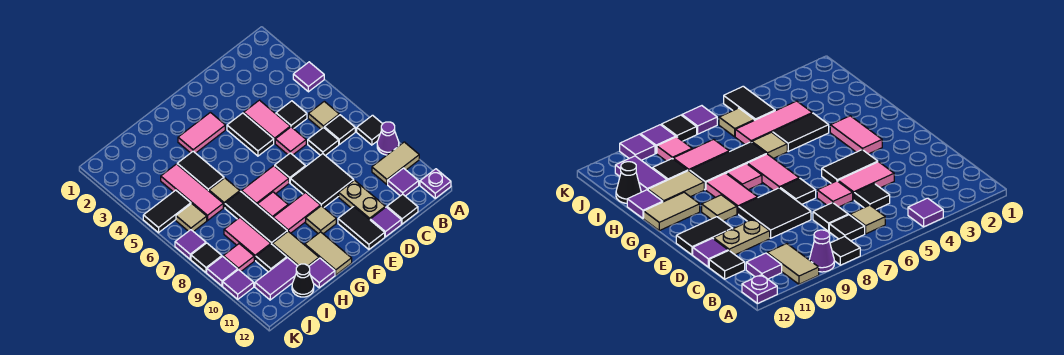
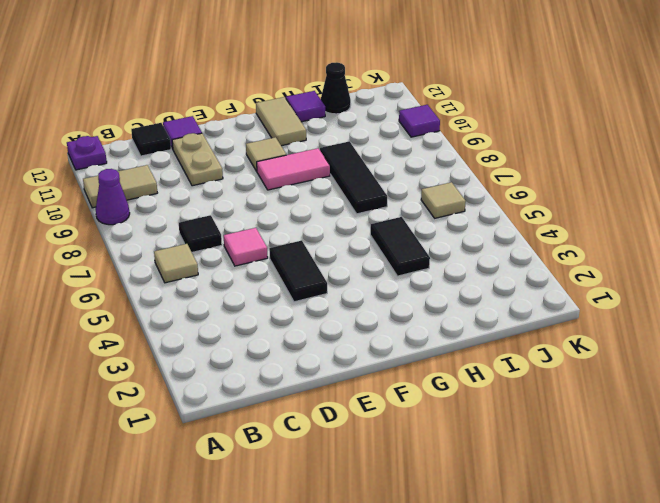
none -> purple tile A4 level 1
none -> black tile A8 level 1
none -> black tile B7 level 1
none -> purple tile B11 level 1

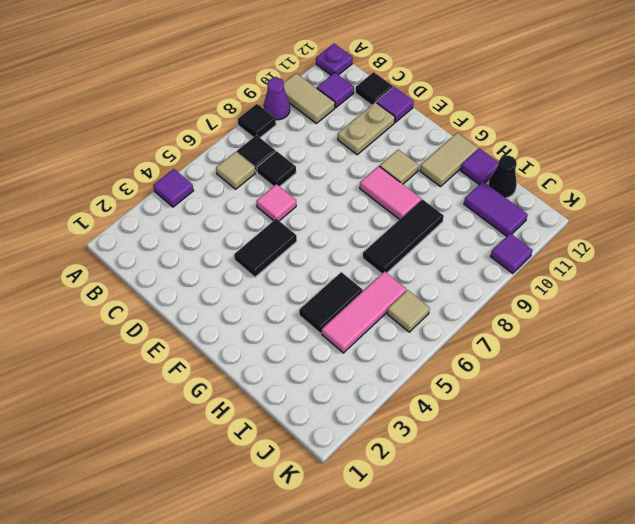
none -> black tile C5 level 1
none -> pink tile D4:D5 level 1
none -> black tile D8:E9 level 1
none -> black tile E7 level 1

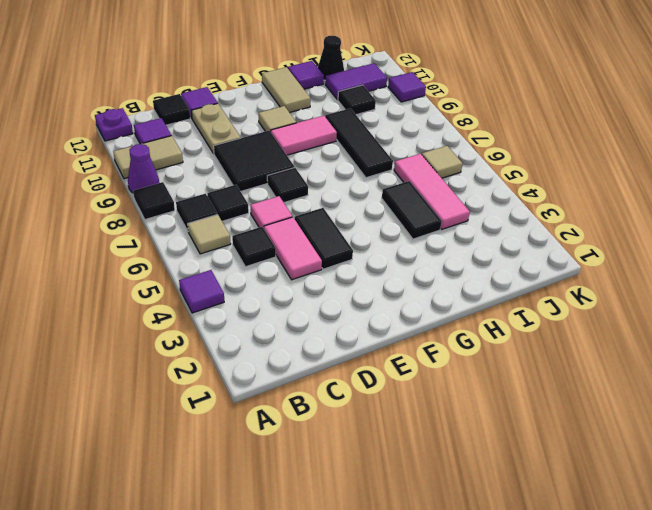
none -> black tile E11:E12 level 1
none -> pink tile F3:G3 level 1
none -> pink tile F7:G7 level 1
none -> pink tile G8 level 1

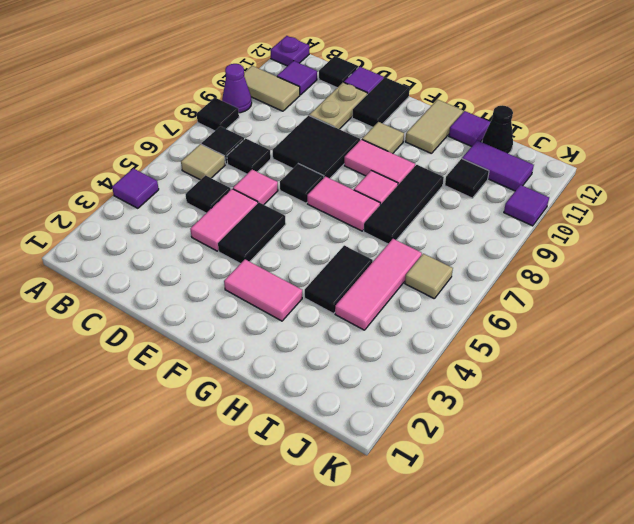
none -> tan tile H6 level 1
none -> tan tile H10:H11 level 1
none -> pink tile I8:I9 level 1
none -> black tile J5:K5 level 1

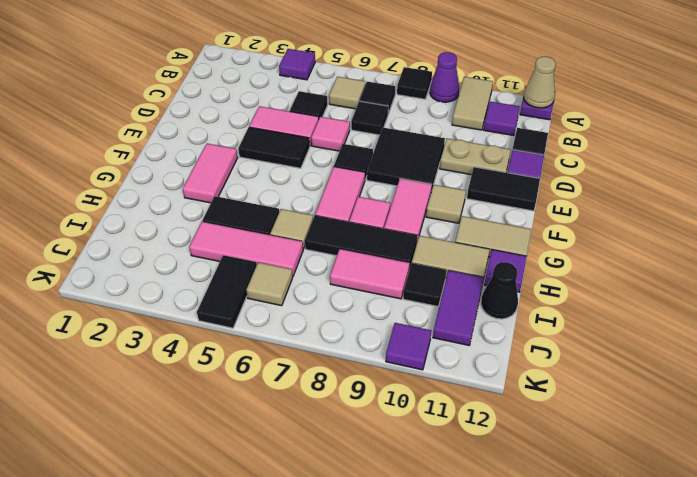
tan cone A12 level 2 -> none
none -> pink tile J9 level 1
none -> purple tile K7 level 1
none -> black tile K8 level 1
none -> purple tile K9 level 1

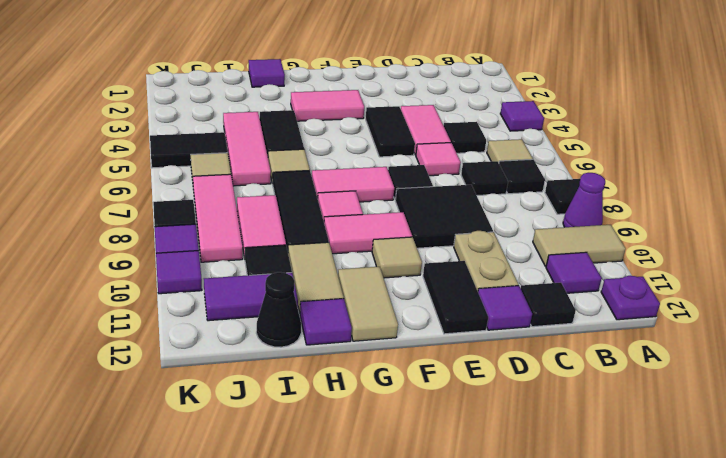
purple tile H1 level 1 -> purple tile K7 level 1
pink tile J7:J9 level 1 -> pink tile J9 level 1

